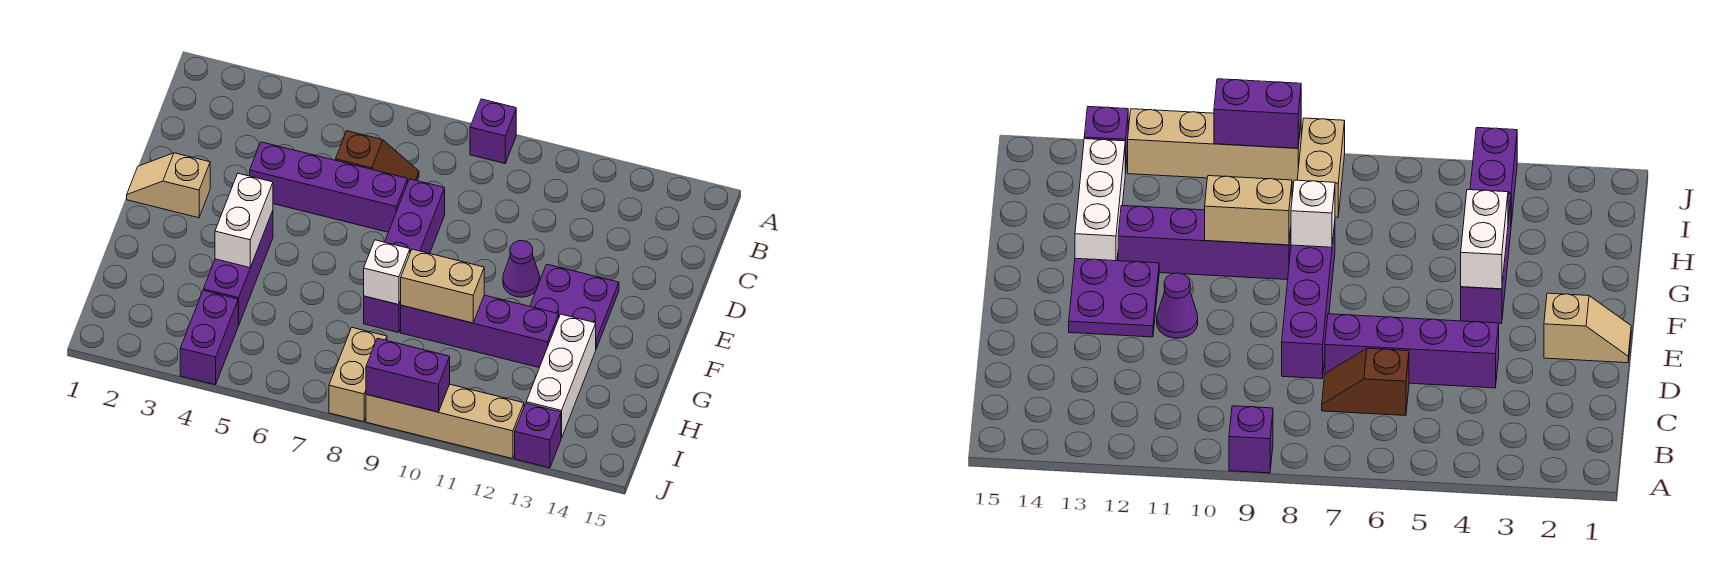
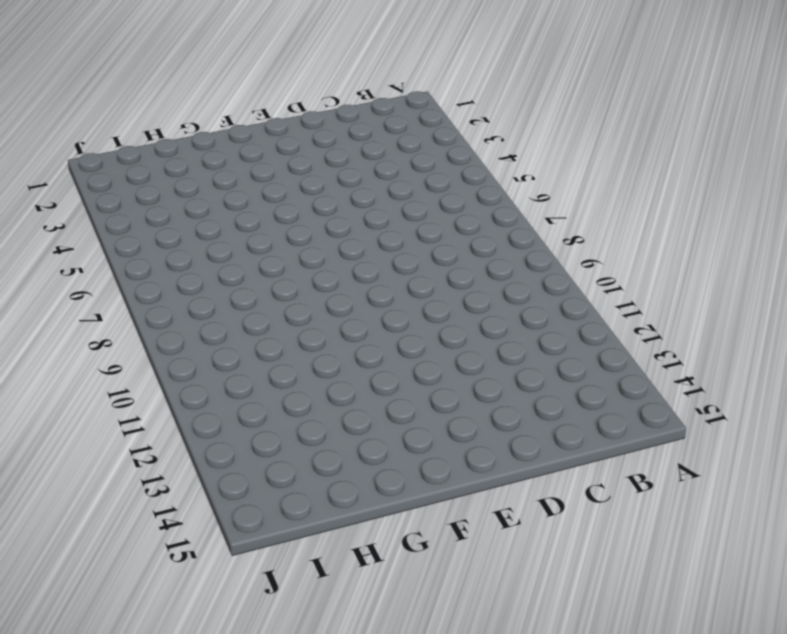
none -> purple brick A9 level 1
none -> brown slope C6:C7 level 1 top 6
none -> purple brick D4:D7 level 1

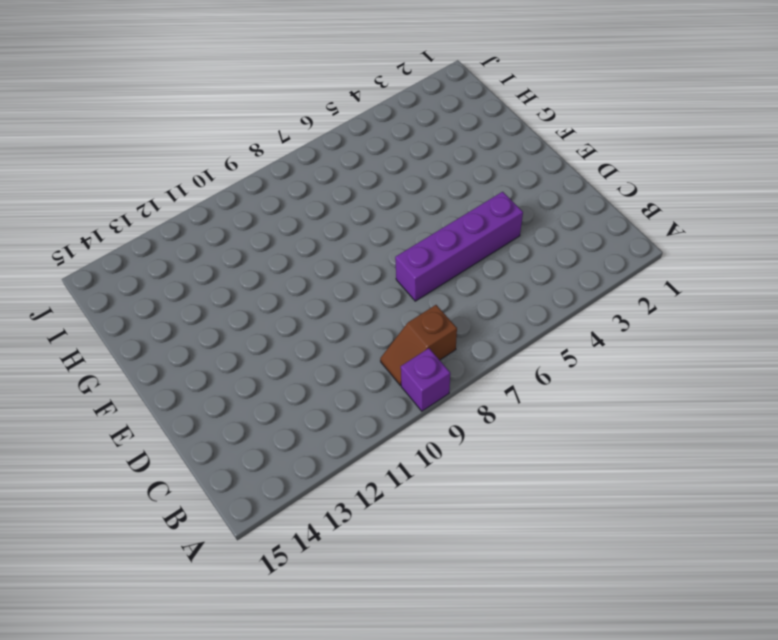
brown slope B8:B9 level 1 top 8 -> brown slope C6:C7 level 1 top 6
none -> purple brick D8:G8 level 1
none -> tan slope E1:E2 level 1 top 2
none -> purple cone E11 level 1

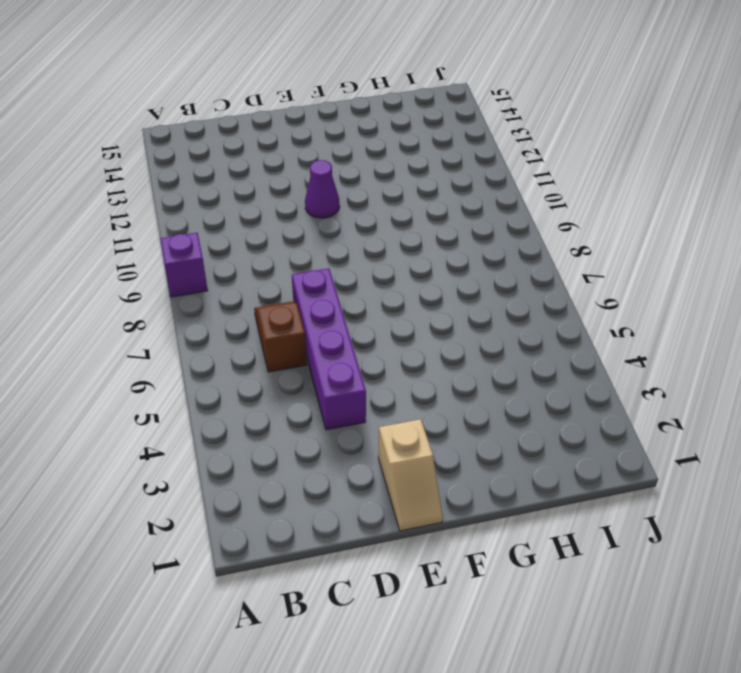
none -> purple brick D8:G8 level 1
none -> purple plate E12:F13 level 1
none -> purple brick F4:H4 level 1

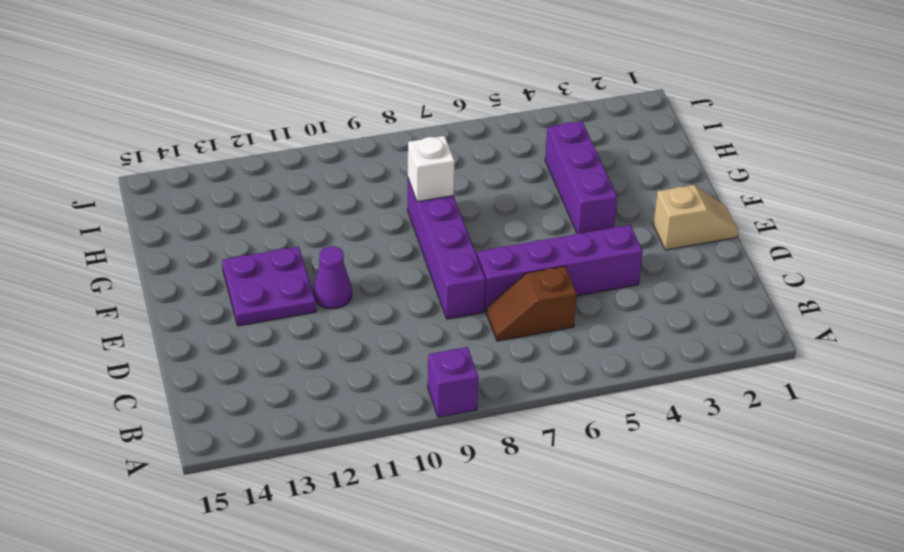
none -> purple brick G9:G12 level 1
none -> white brick G13:I13 level 1
none -> purple brick I4:J4 level 1

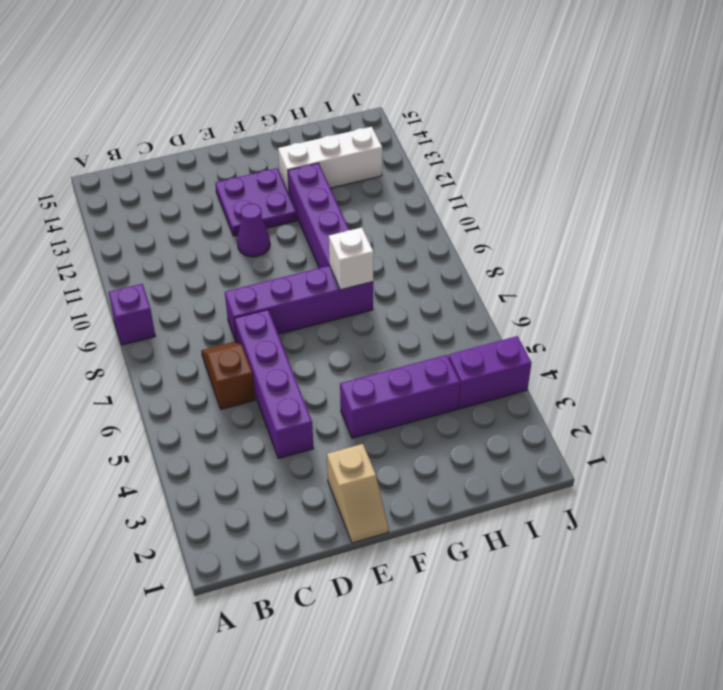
none -> tan brick I8:J8 level 1
none -> tan brick J9:J12 level 1
none -> purple brick J13 level 1

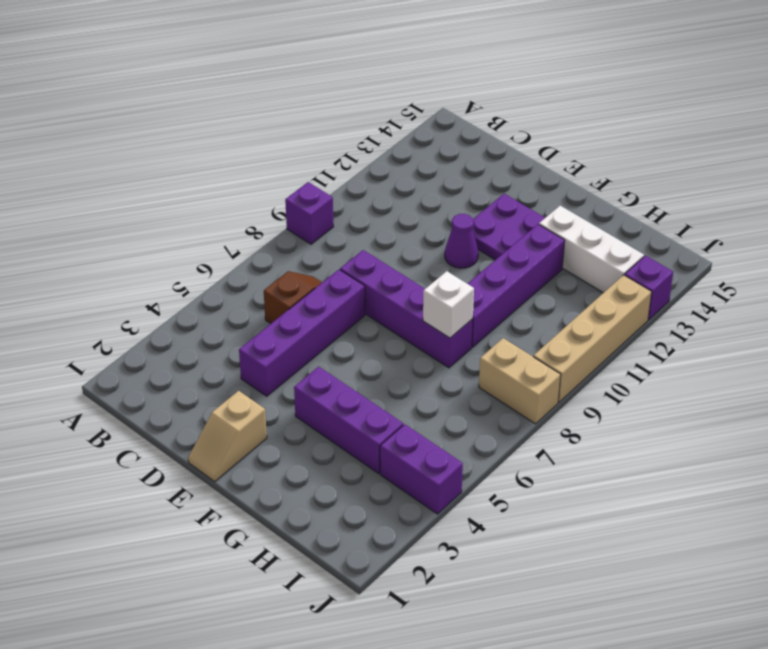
none -> white brick F4:G4 level 2
none -> tan brick G9:G10 level 2
none -> purple brick J9:J10 level 2

